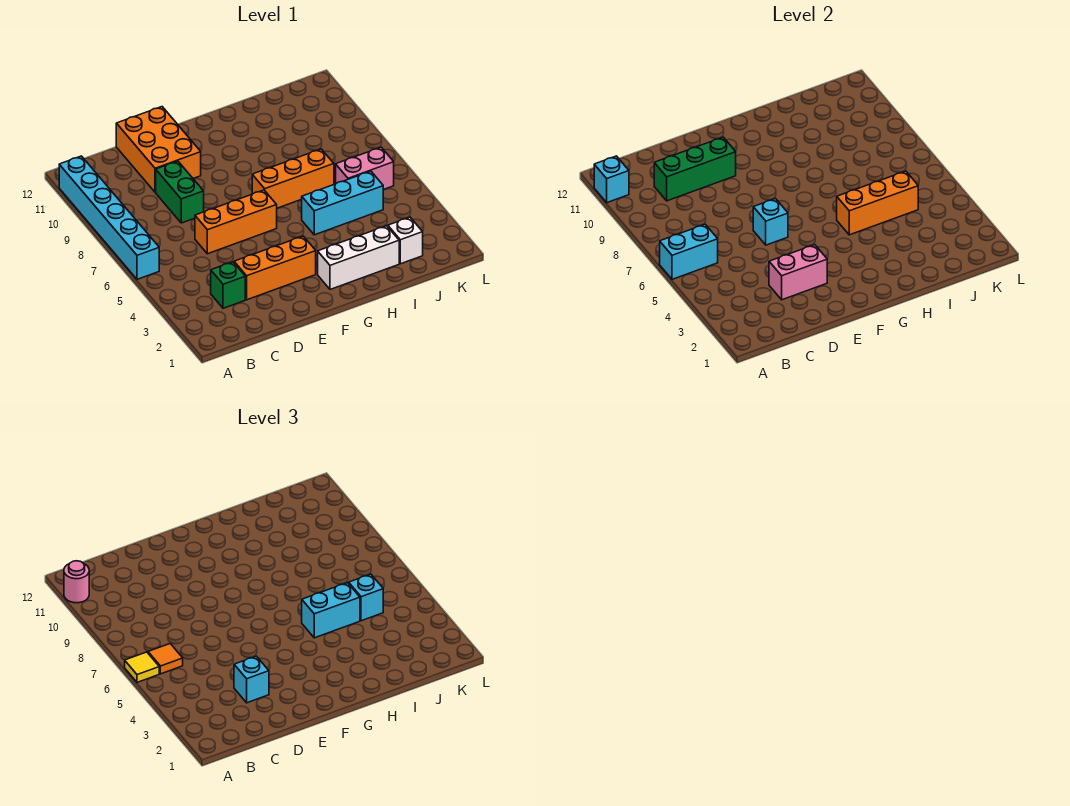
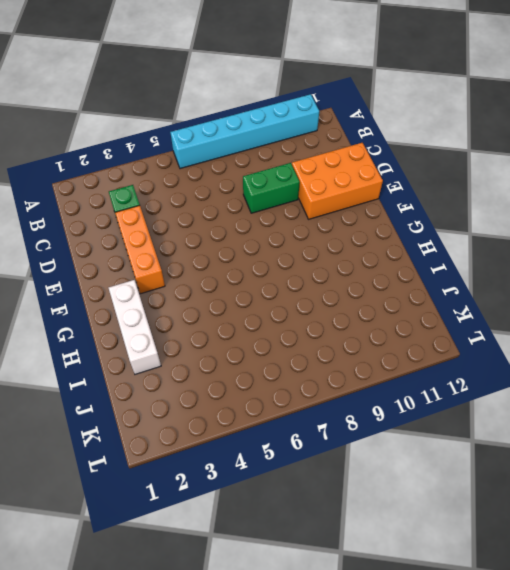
none -> orange brick D6:F6 level 1
none -> orange brick G7:I7 level 1
none -> cyan brick H5:J5 level 1

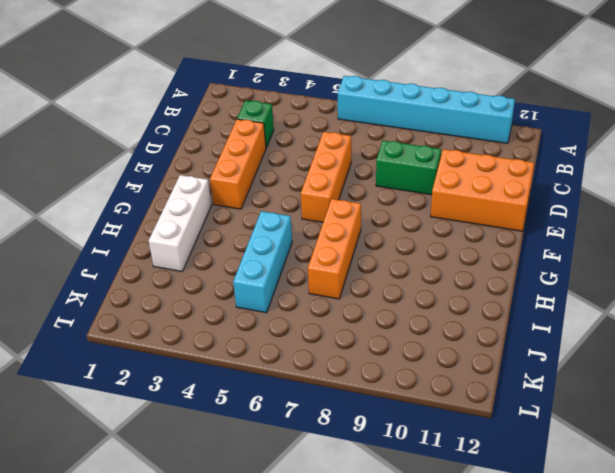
none -> white brick J2 level 1
none -> pink brick J6:K6 level 1
none -> cyan brick A6:B6 level 2

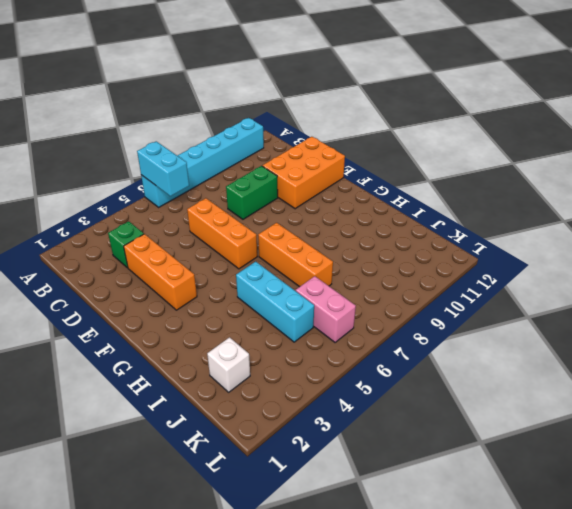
none -> white brick G2:I2 level 1
none -> cyan brick A11 level 2
none -> green brick C10:E10 level 2

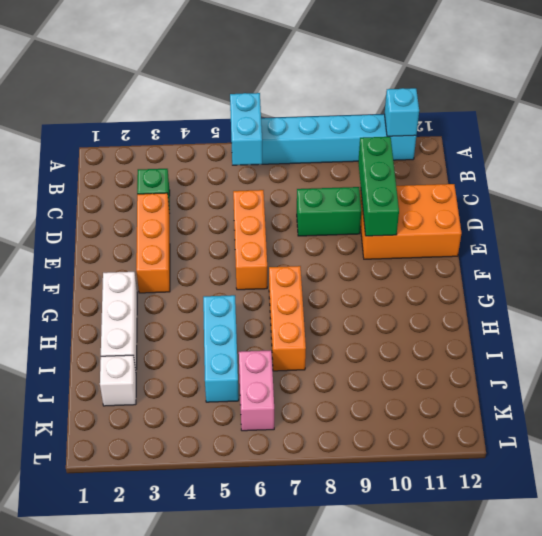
none -> pink brick D3:E3 level 2
none -> cyan brick E6 level 2
none -> orange brick H5:J5 level 2

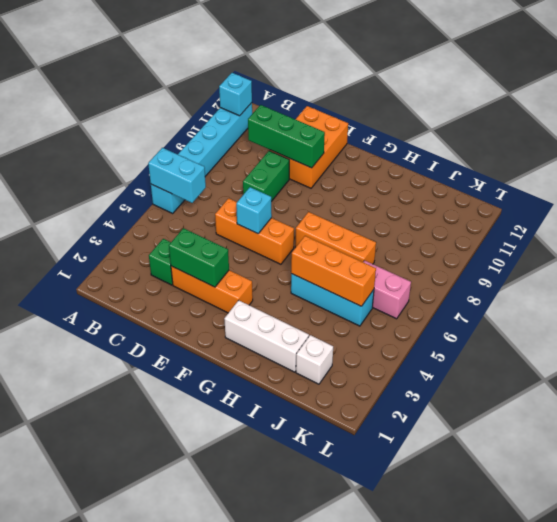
green brick D3:E3 level 2 -> pink brick D3:E3 level 2
none -> yellow tile A6 level 3
none -> pink round brick A11 level 3
none -> orange tile B6 level 3

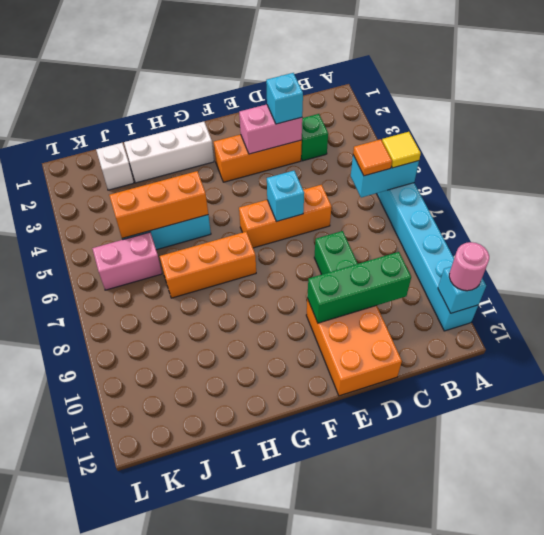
none -> cyan brick H5:I5 level 3
none -> cyan brick J5 level 3

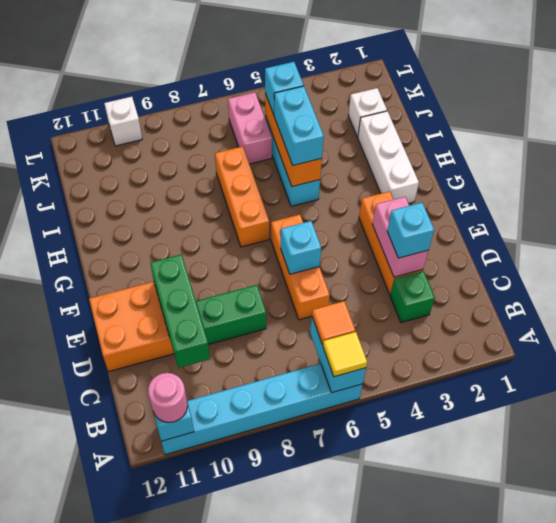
white brick L10 level 1 -> none

